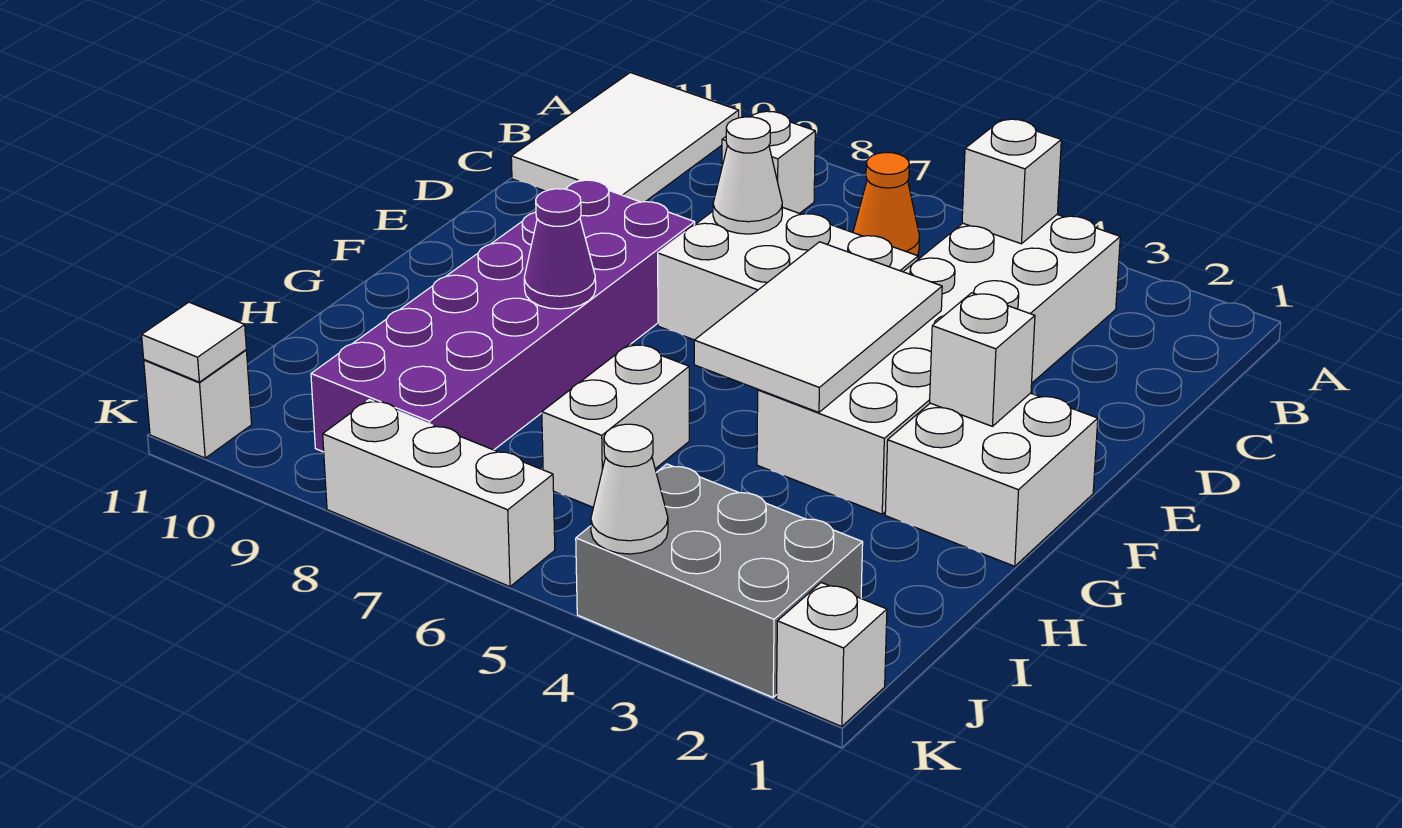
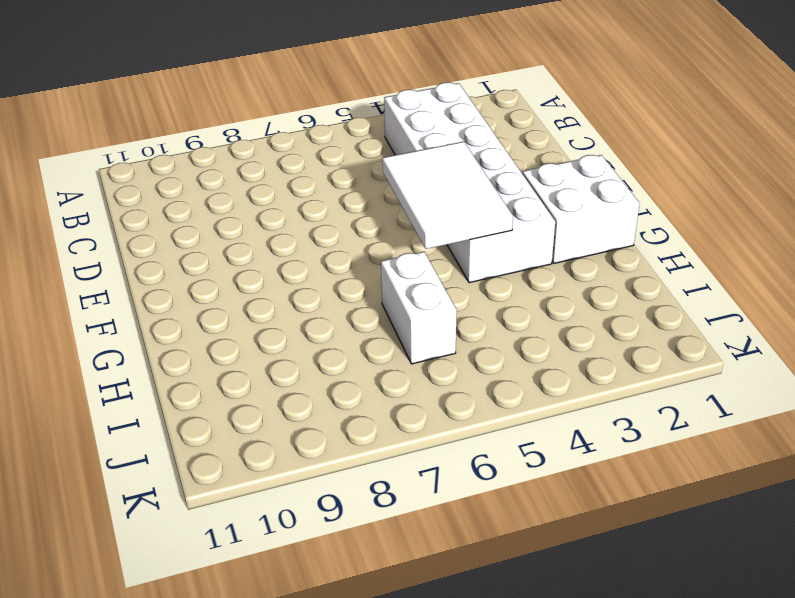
none -> white tile A10:C11 level 1
none -> orange cone B6 level 1
none -> white brick B8 level 1

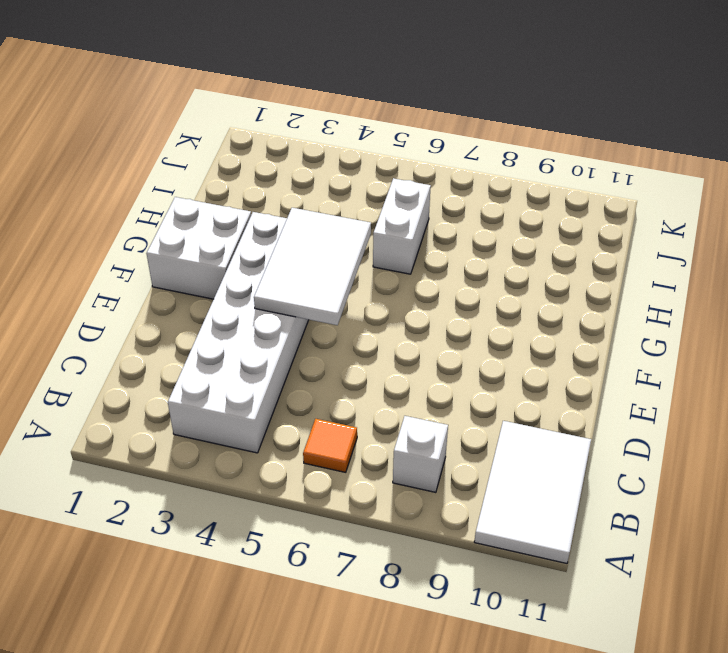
orange tile B6 level 1 -> orange cone B6 level 1
none -> white brick D5:E7 level 1
none -> purple brick E8:J9 level 1
none -> grey brick J2:K4 level 1

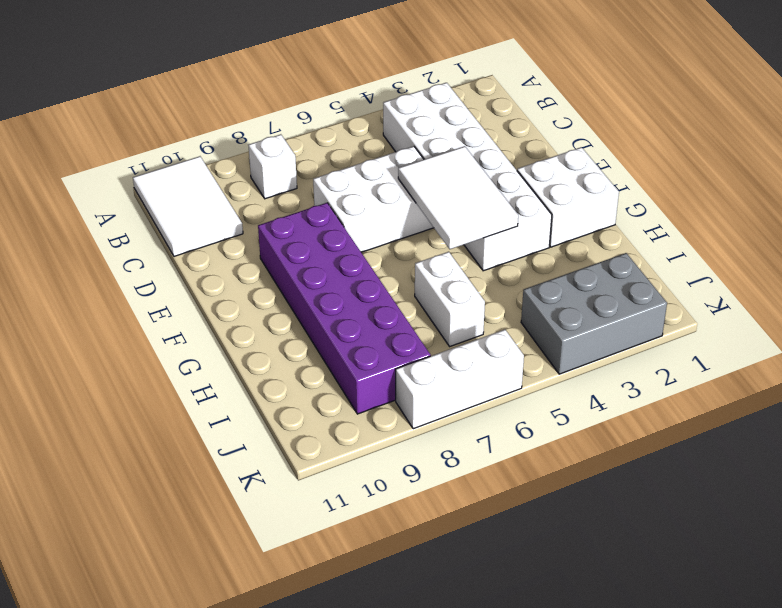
none -> orange cone B6 level 1
none -> white brick K1 level 1
none -> white brick K11 level 1

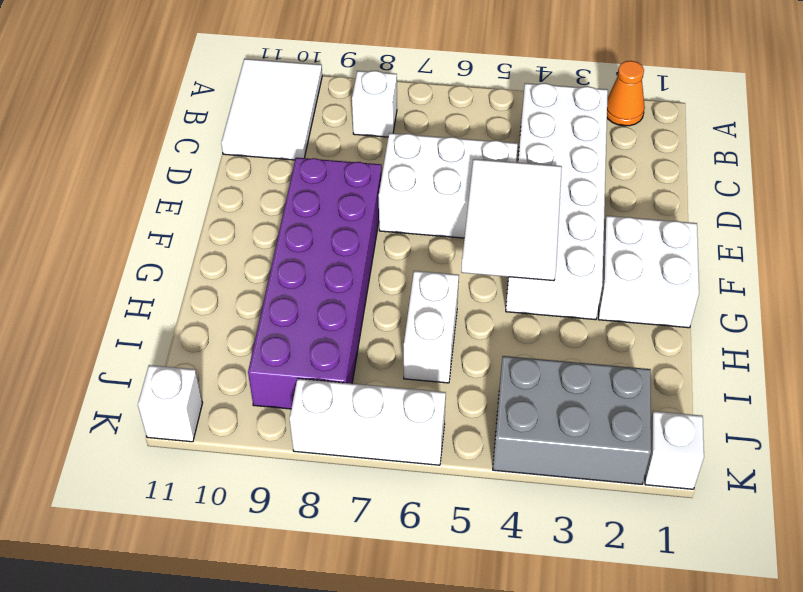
orange cone A2 level 1 -> orange cone B6 level 1
none -> white brick B4 level 2
none -> white cone D7 level 2
none -> white brick F2 level 2

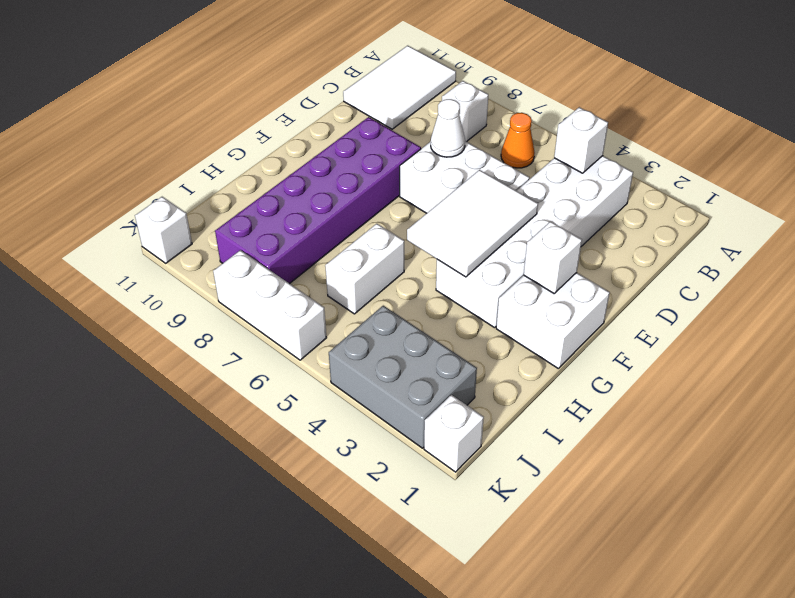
none -> purple cone G8 level 2
none -> white cone K4 level 2
none -> white tile K11 level 2

